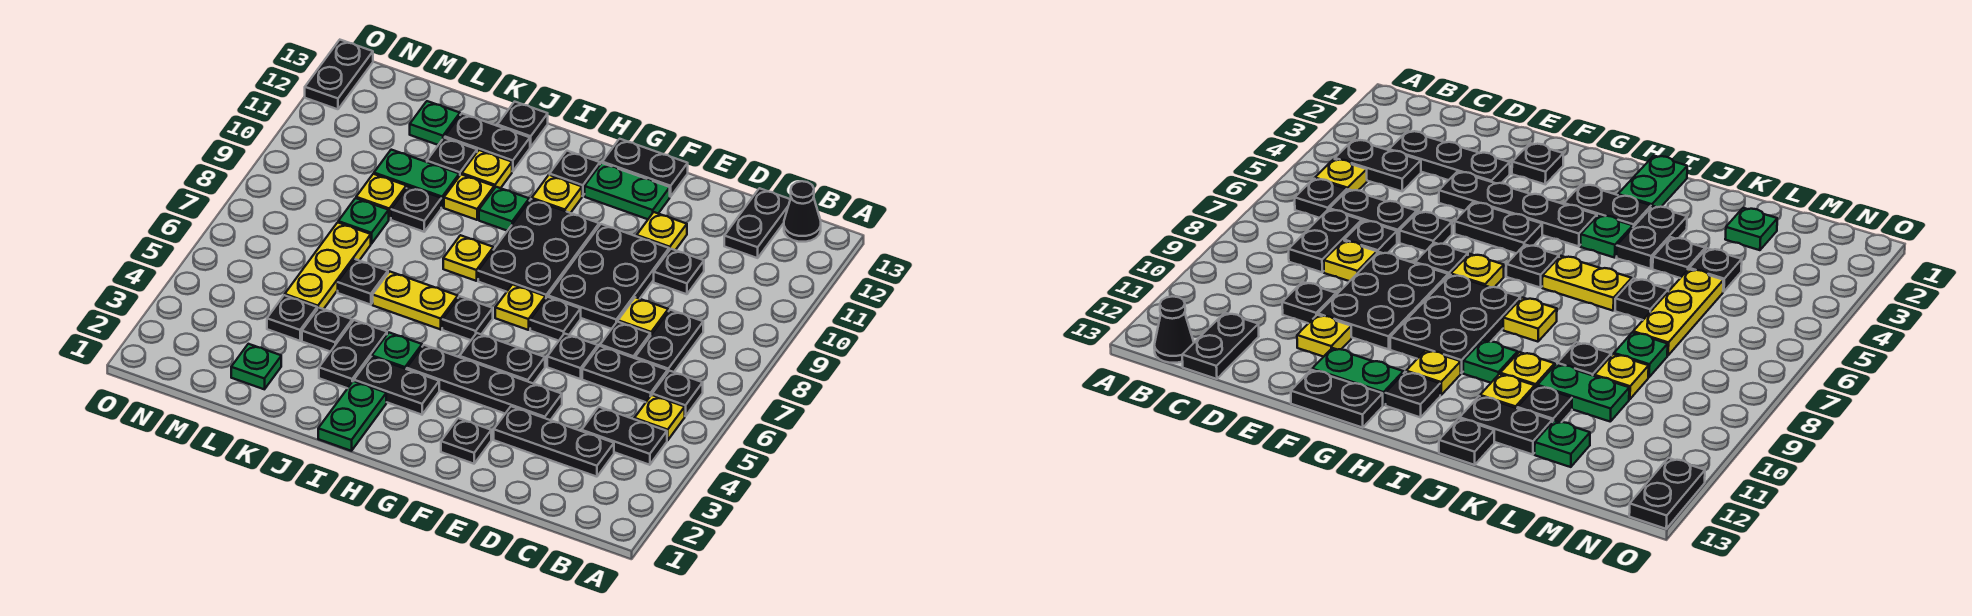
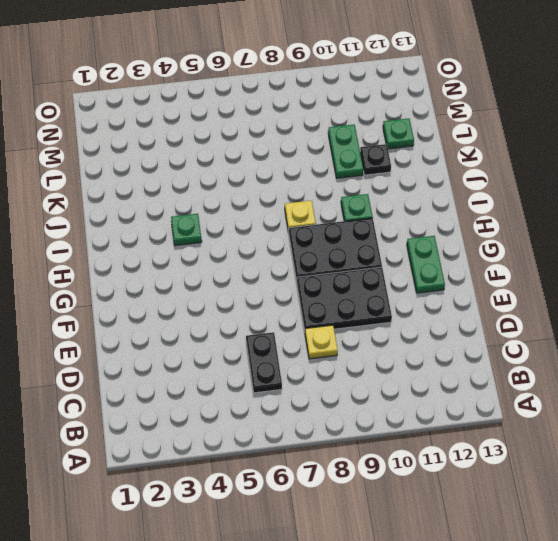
none -> black plate B4:C4 level 1
none -> yellow plate B5 level 1
none -> black plate B6 level 1
none -> black cone B13 level 1

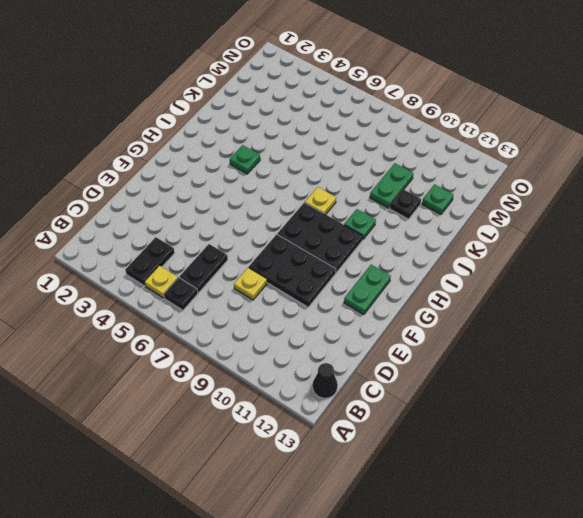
none -> black plate C3:E3 level 1
none -> black plate C7:C8 level 1
none -> black plate C12:C13 level 1
none -> black plate D7 level 1

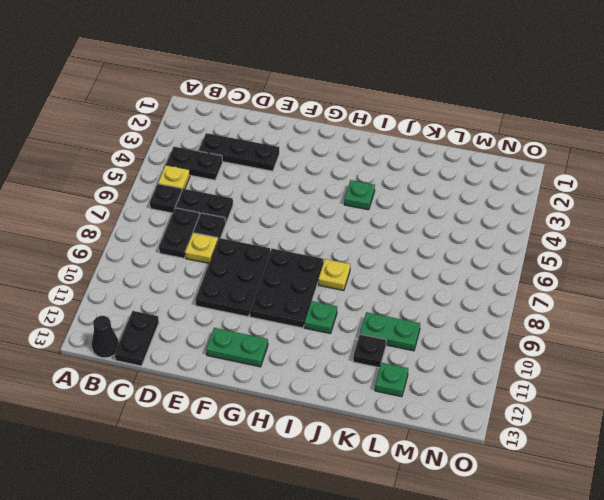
none -> black plate D10 level 1
none -> black plate E4:H4 level 1
none -> black plate E6 level 1
none -> yellow plate E11 level 1

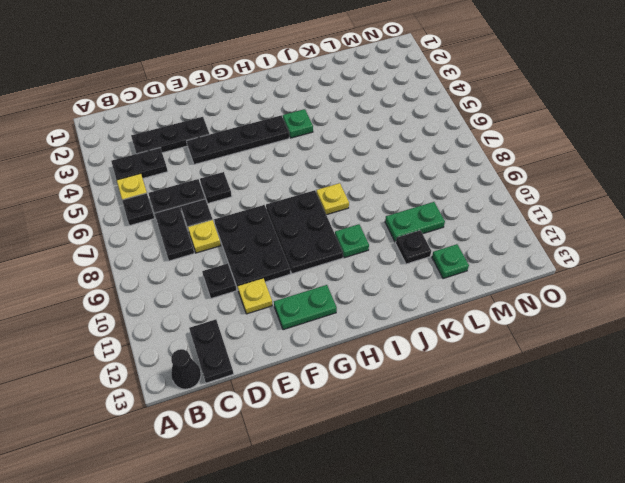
none -> black plate F2 level 1
none -> black plate F5:G5 level 1
none -> black plate F7 level 1
none -> black plate F13:G13 level 1

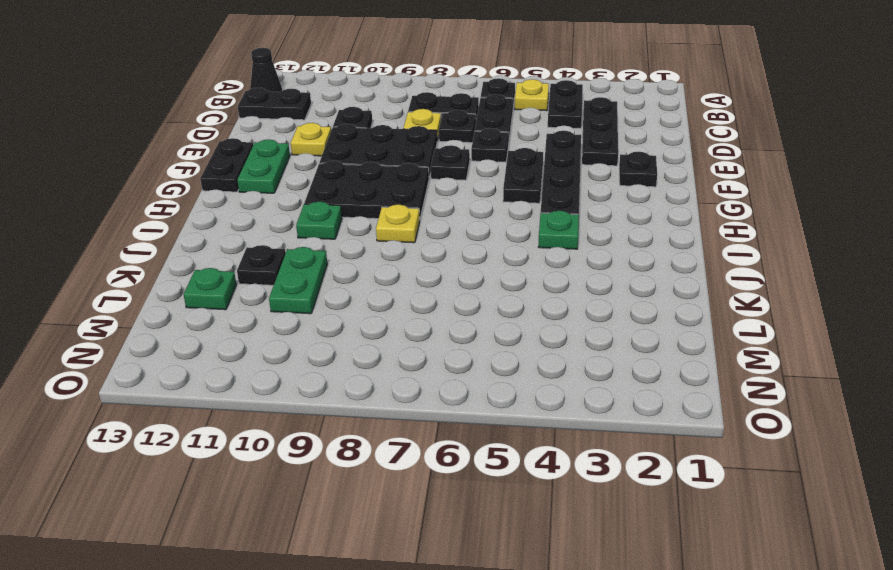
none -> yellow plate G7 level 1
none -> black plate H3:I3 level 1
none -> black plate H6 level 1
none -> yellow plate H11 level 1

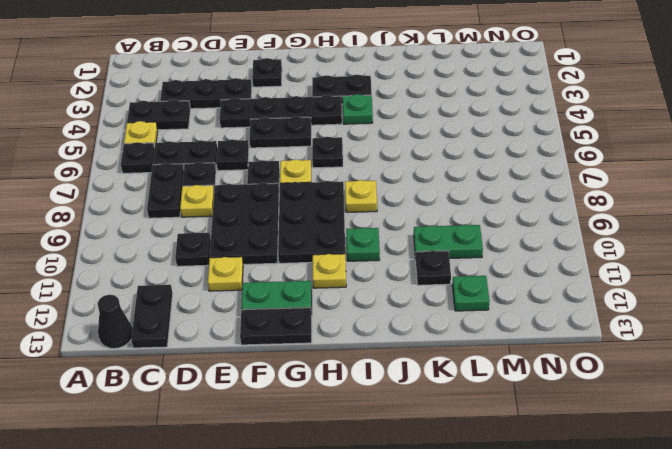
none -> black plate H12 level 1
none -> green plate I1:I2 level 1
none -> yellow plate I6:J6 level 1
none -> black plate J3:J4 level 1

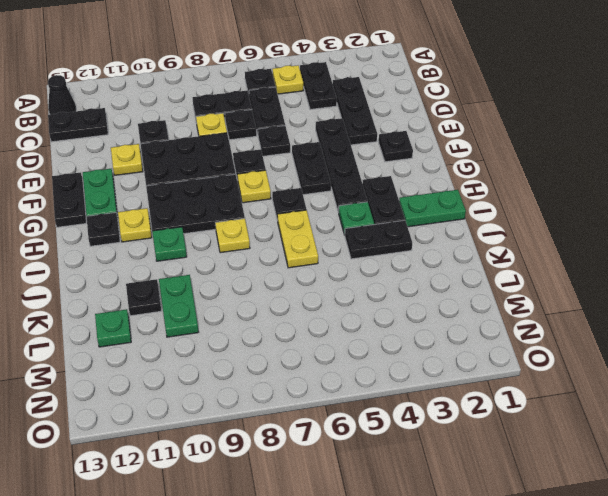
none -> yellow plate J10 level 1
none -> yellow plate J11 level 1
none -> black plate J12:K12 level 1
none -> black plate J13 level 1

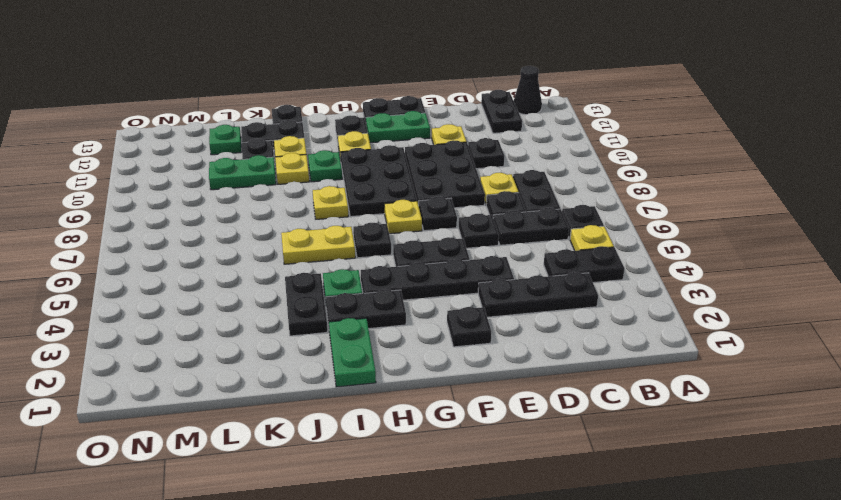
none -> black plate K4 level 1
none -> black plate K6 level 1
none -> black plate K9 level 1
none -> green plate L2 level 1

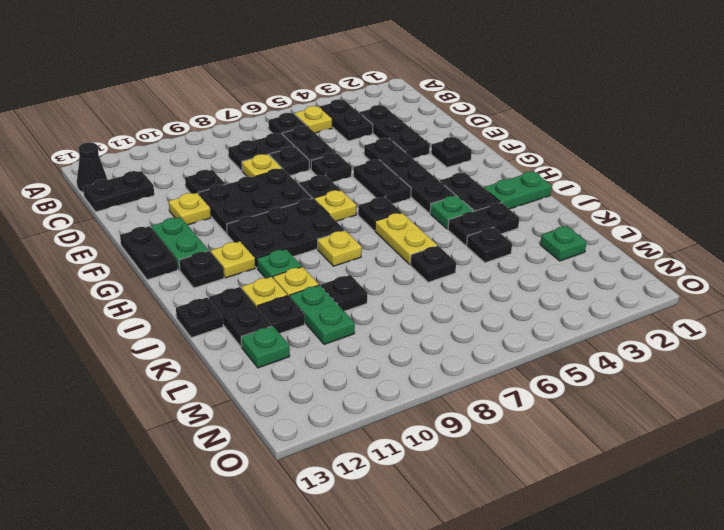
none -> black plate L4 level 1
none -> yellow plate L5:L7 level 1
none -> green plate L8 level 1
none -> yellow plate L9 level 1

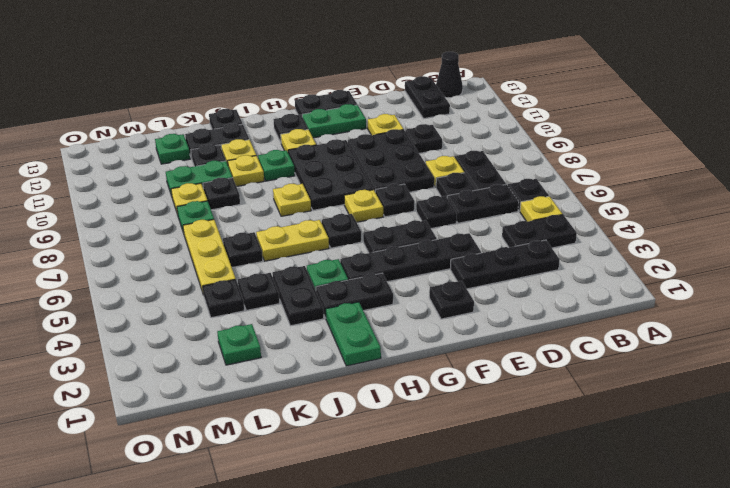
none -> black plate O12:O13 level 1

